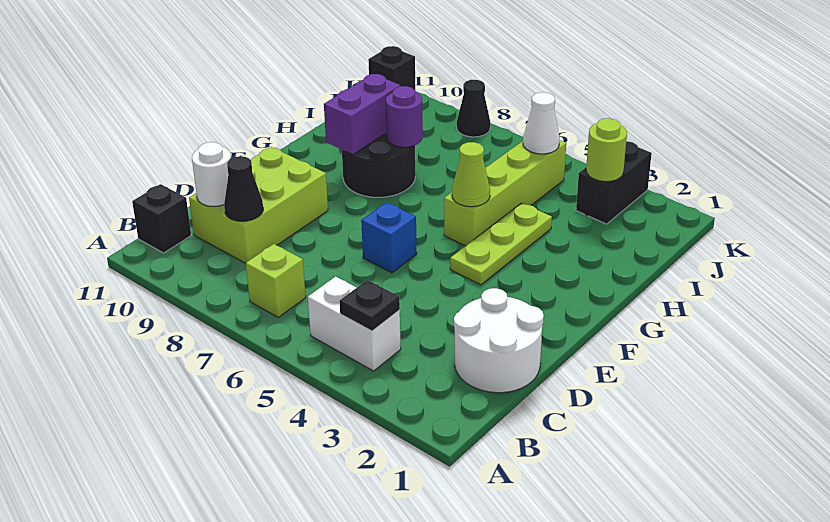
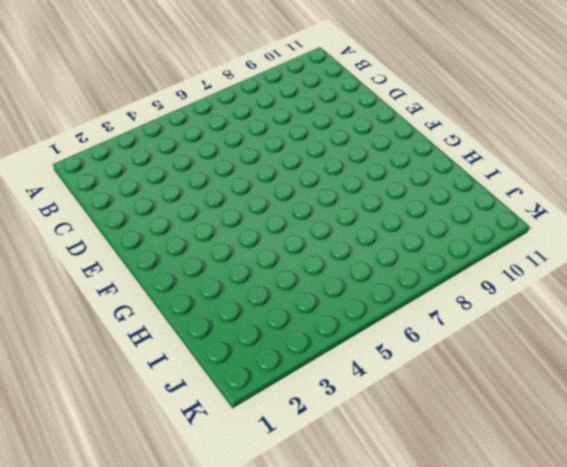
none -> white brick B4:B5 level 1
none -> lime brick B7 level 1
none -> black brick B11 level 1

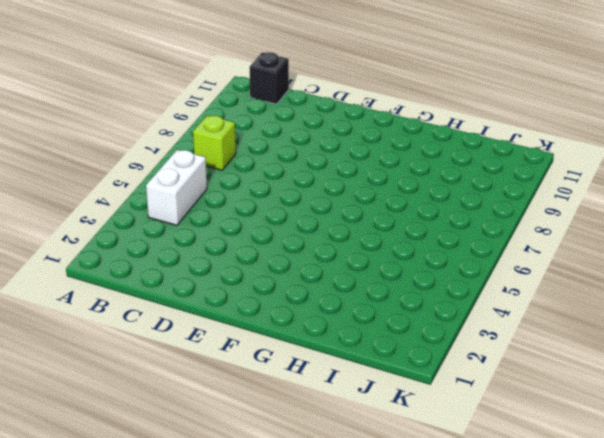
none -> white round brick C1:D2 level 1
none -> lime brick C9:E10 level 1
none -> blue brick E6 level 1

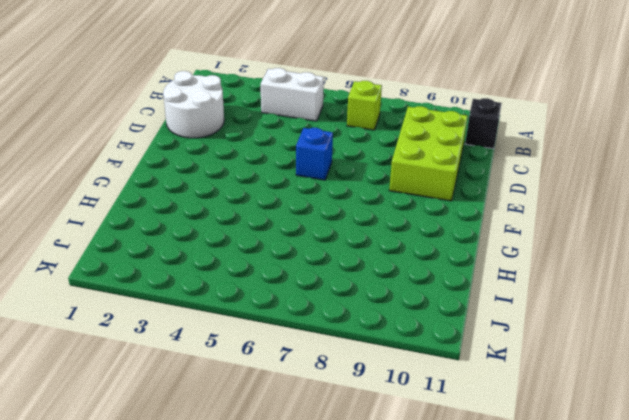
none -> lime plate F4:H4 level 1
none -> lime brick G5:J5 level 1
none -> black round brick G8:H9 level 1

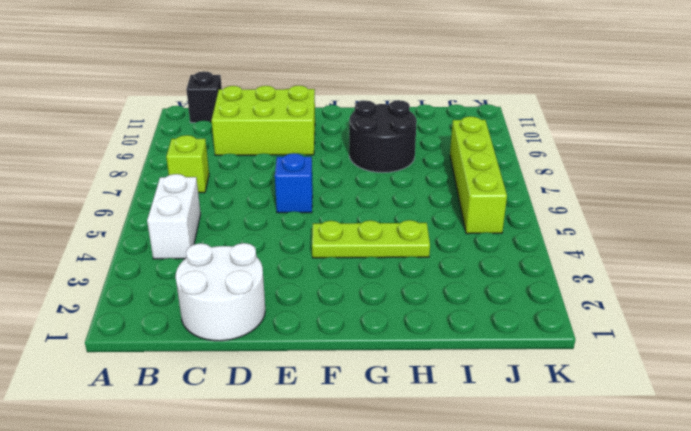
lime brick J5:J8 level 1 -> lime brick G5:J5 level 1
none -> black brick J3:K3 level 1
none -> black cone K8 level 1
none -> black brick K11 level 1

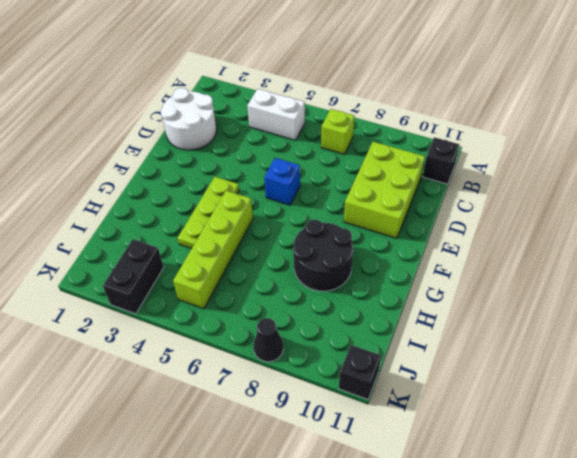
none -> black plate B4 level 2
none -> black cone C9 level 2
none -> white round brick C10 level 2

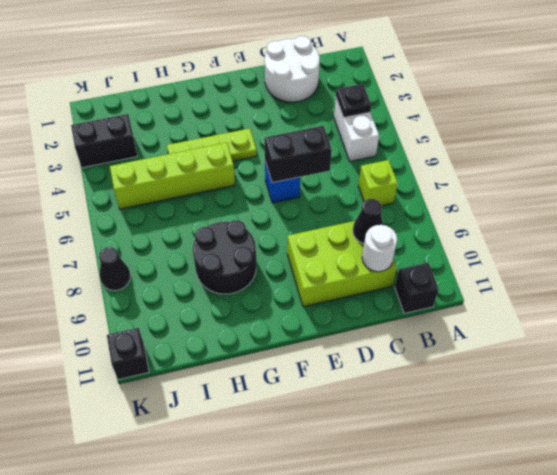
black brick D6:E6 level 2 -> none
none -> lime cone G5 level 2
none -> purple brick G9:H9 level 2
none -> purple round brick H8 level 2

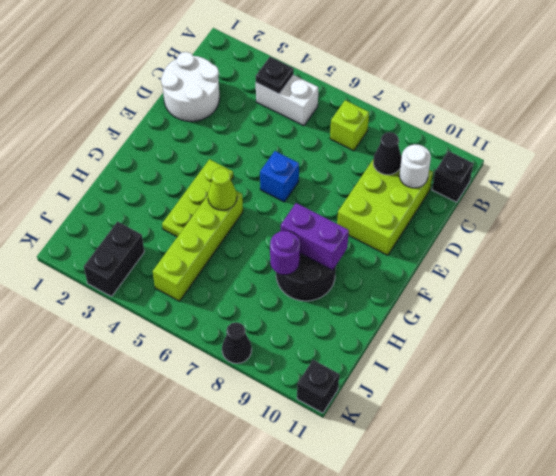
purple brick G8:G9 level 2 -> purple brick G9:H9 level 2
none -> lime round brick J3 level 2
none -> white cone J5 level 2

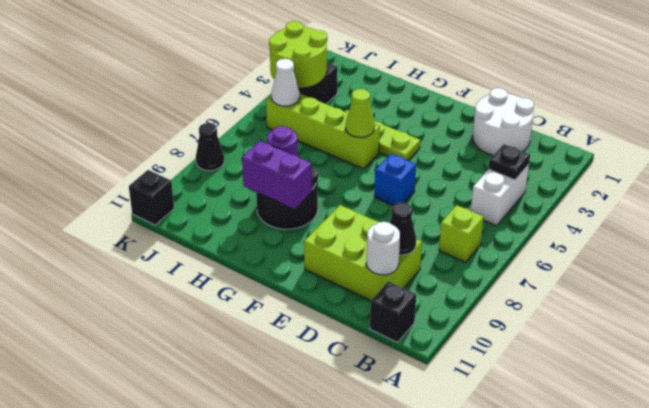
lime round brick J3:K4 level 2 -> lime round brick J3 level 2

